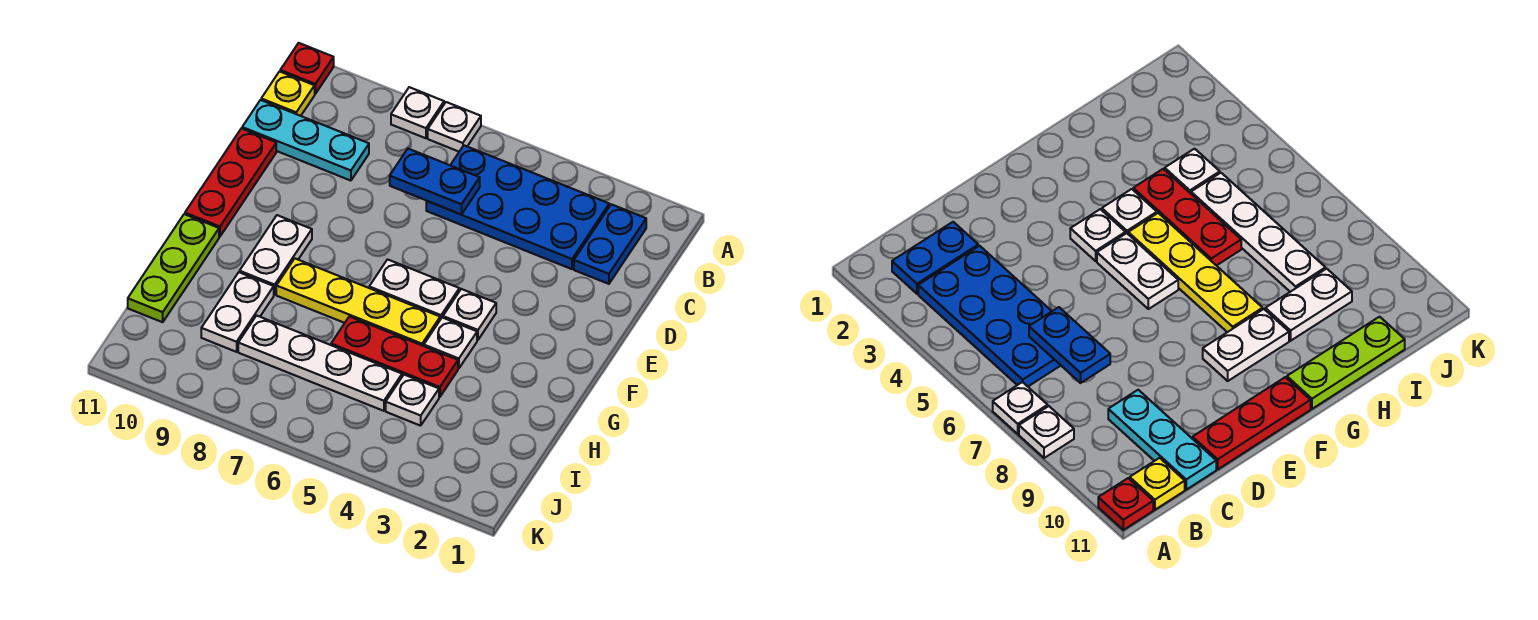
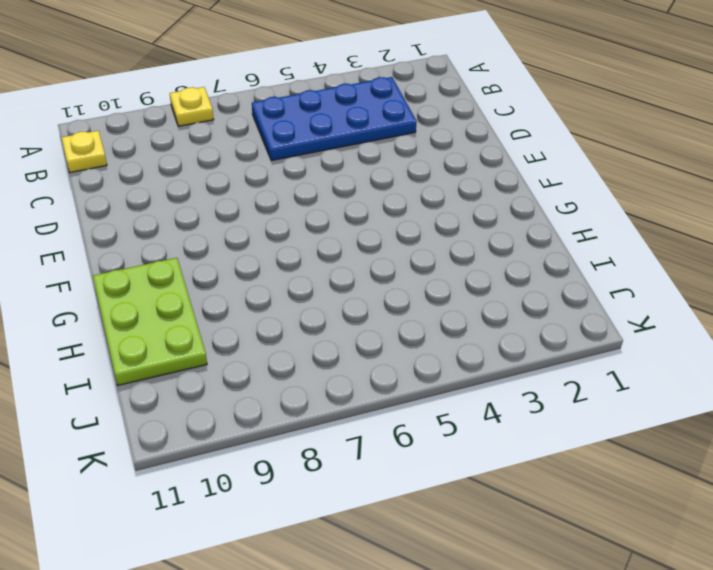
yellow plate A8 level 1 -> white plate A8 level 1
lime plate G10:I11 level 1 -> lime plate G11:I11 level 1
none -> white plate A7 level 1
none -> red plate A11 level 1
none -> blue plate B2:C2 level 1

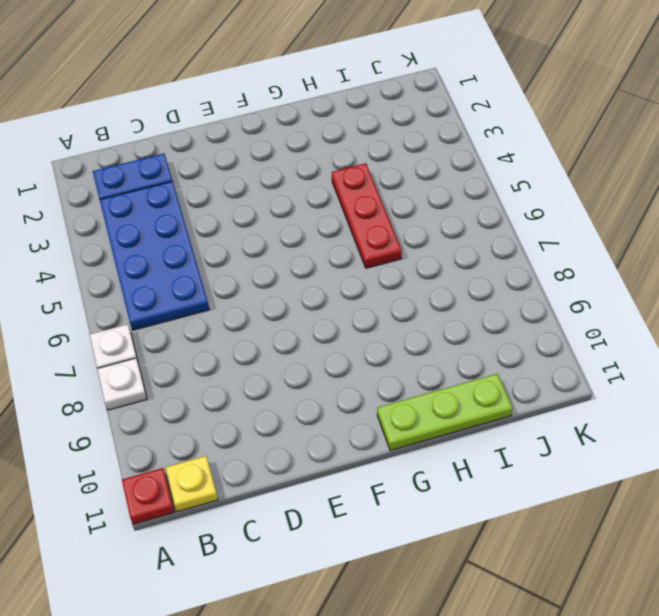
none -> cyan plate C9:C11 level 1
none -> red plate D11:F11 level 1
none -> white plate F4 level 1

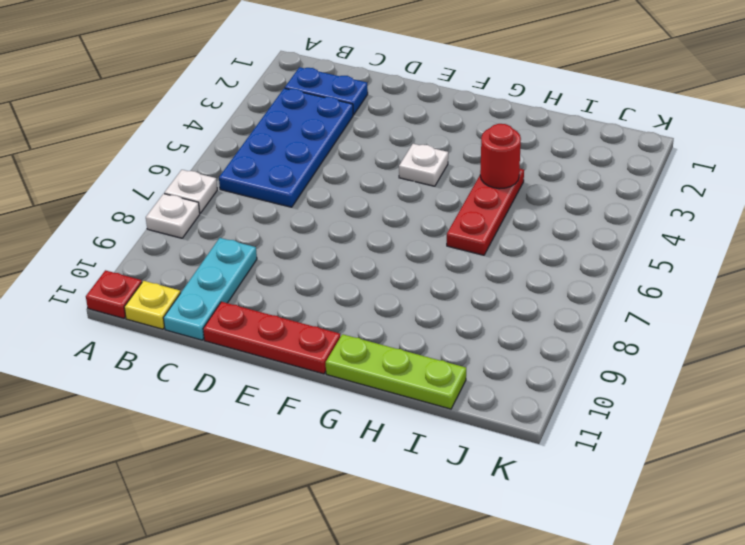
red round brick H4 level 2 -> none
none -> white plate F5:F6 level 1
none -> white plate F9:G9 level 1
none -> white plate G4 level 1

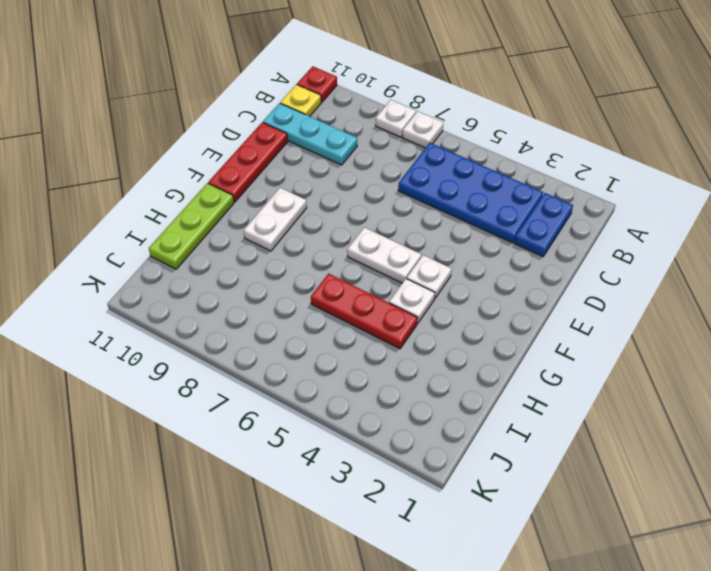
none -> yellow plate G5:G8 level 1
none -> white plate H9:I9 level 1
none -> white plate I4 level 1

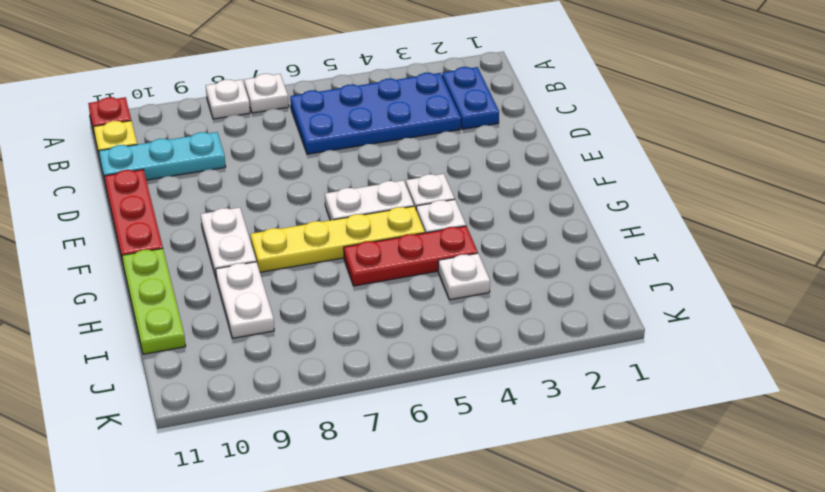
none -> white plate I5:I8 level 1
none -> blue plate C6:C7 level 2

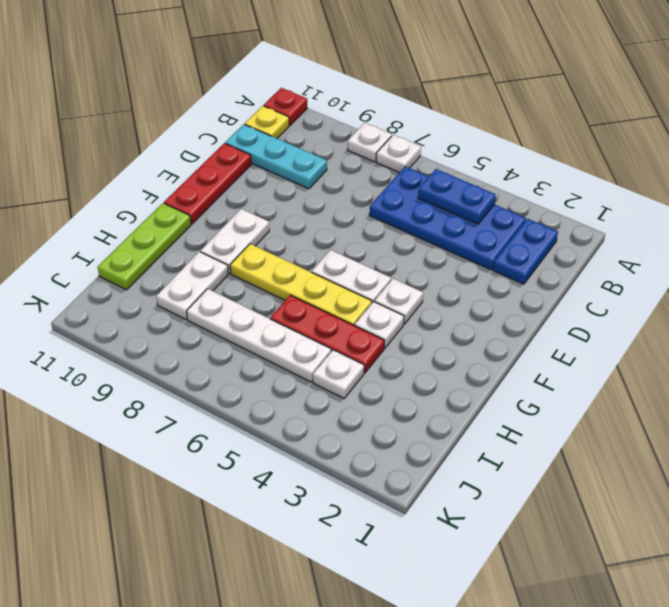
blue plate B4:B5 level 2 -> blue plate C6:C7 level 2

